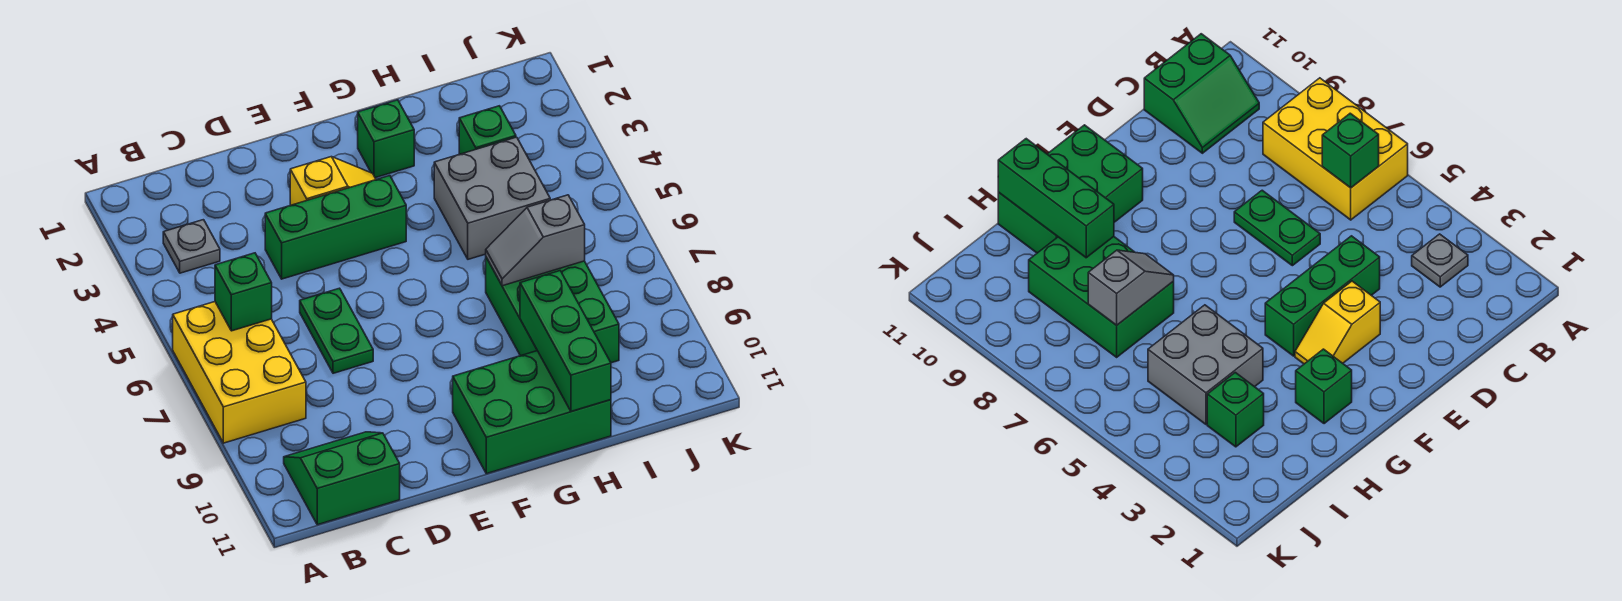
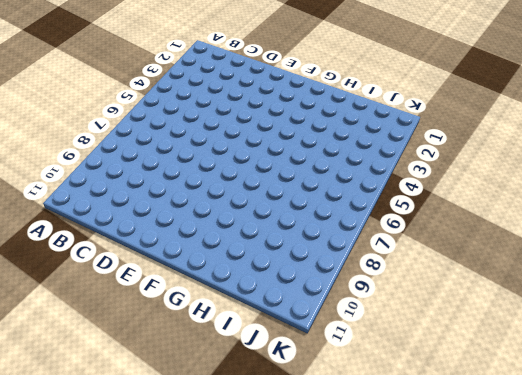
none -> yellow brick A6:B8 level 1
none -> grey plate B3 level 1
none -> green slope B10:C11 level 1 top 11

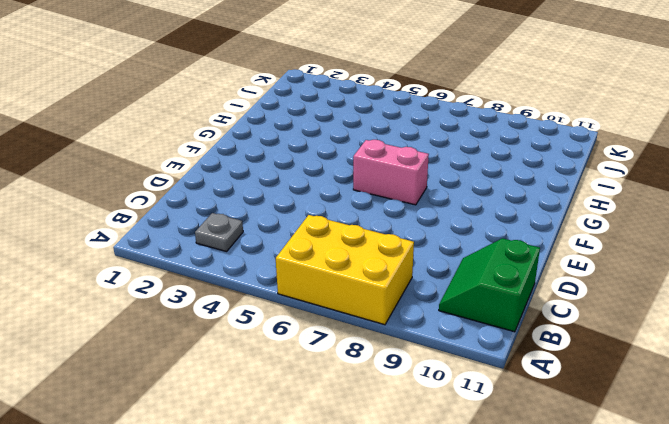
pink brick F6:F7 level 1 -> none
none -> green brick D4:F4 level 1
none -> green plate D6:D7 level 1
none -> yellow slope E3:F3 level 1 top E

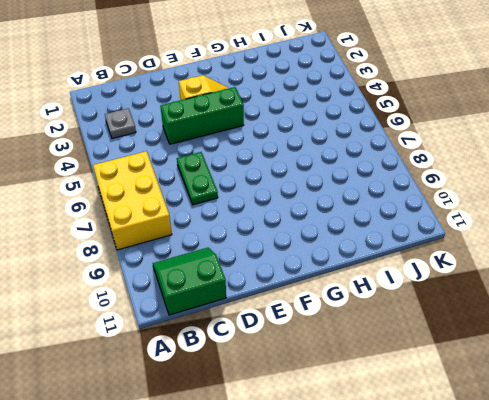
none -> green brick F10:H11 level 1
none -> green brick G2 level 1
none -> grey brick H4:I5 level 1

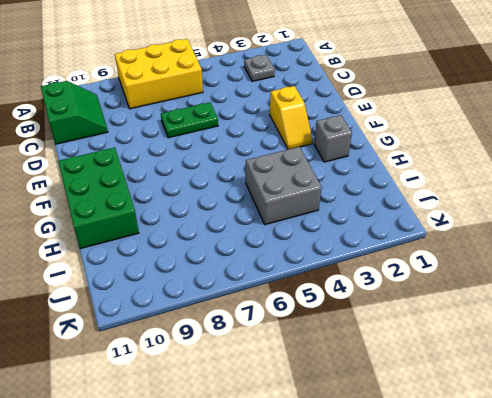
grey brick G2 level 1 -> green brick G2 level 1
none -> green brick D4:F4 level 1
none -> green brick H7:I9 level 1
none -> green brick I3 level 1

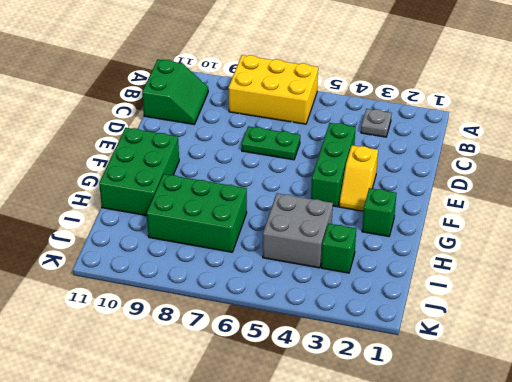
none -> green brick B6 level 2
none -> grey slope H7:I7 level 2 top I
none -> green brick H9:H11 level 2

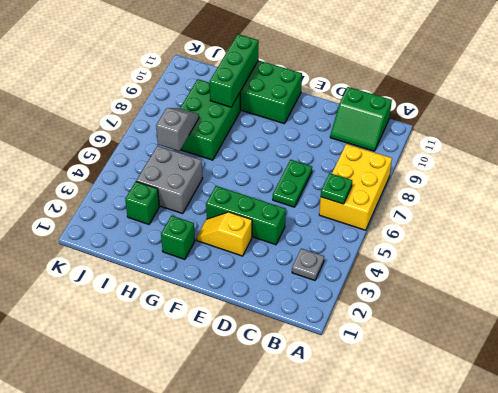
green plate B6 level 2 -> green brick B6 level 2
grey slope I6:I7 level 2 top 6 -> grey slope H7:I7 level 2 top I

